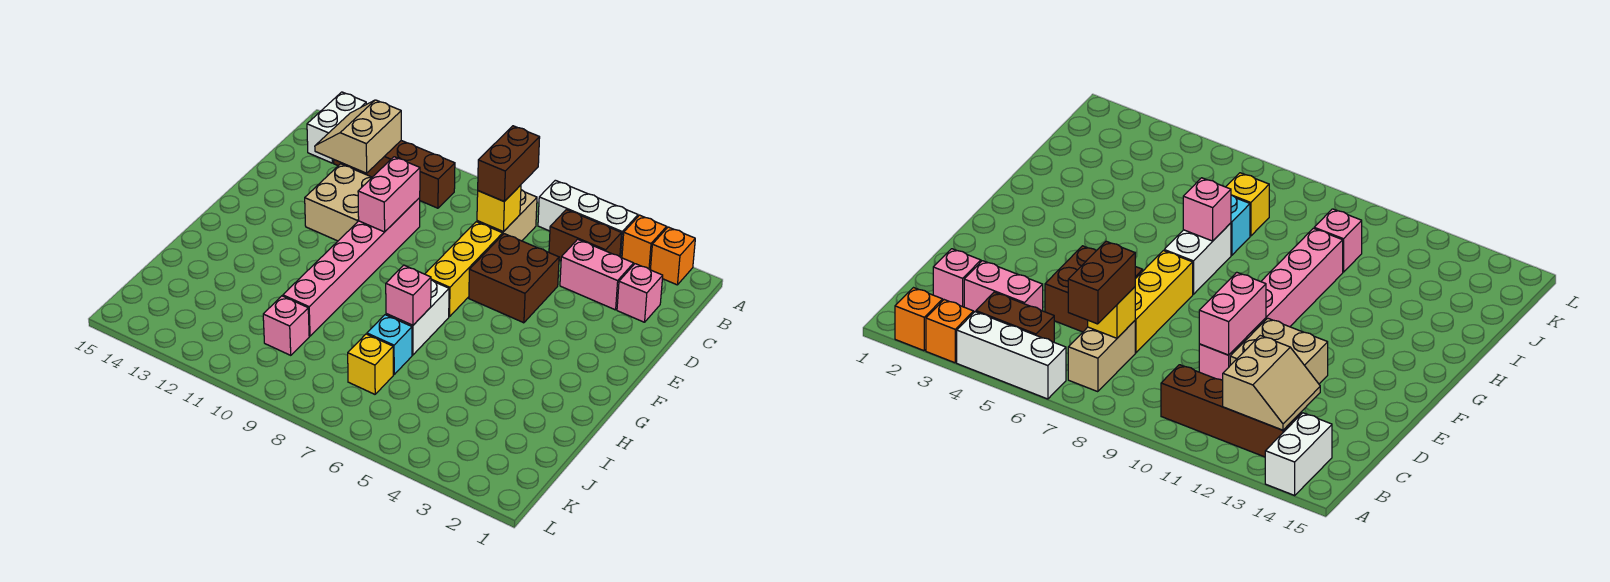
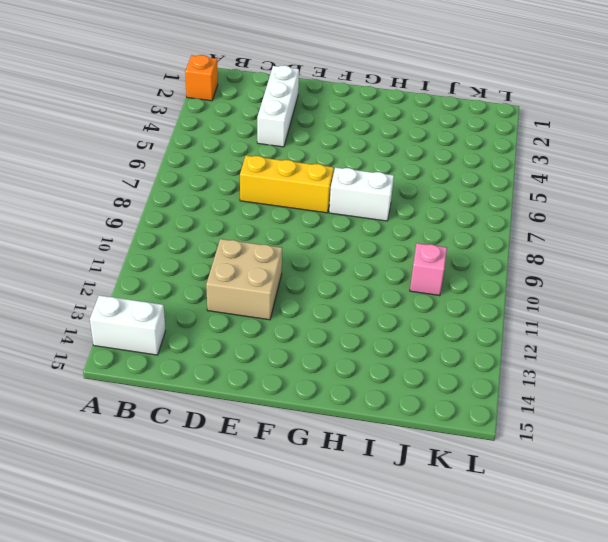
white brick D2:D4 level 1 -> white brick A4:A6 level 1
none -> orange brick A3 level 1
none -> brown brick B4:B5 level 1
none -> tan brick B7:C7 level 1

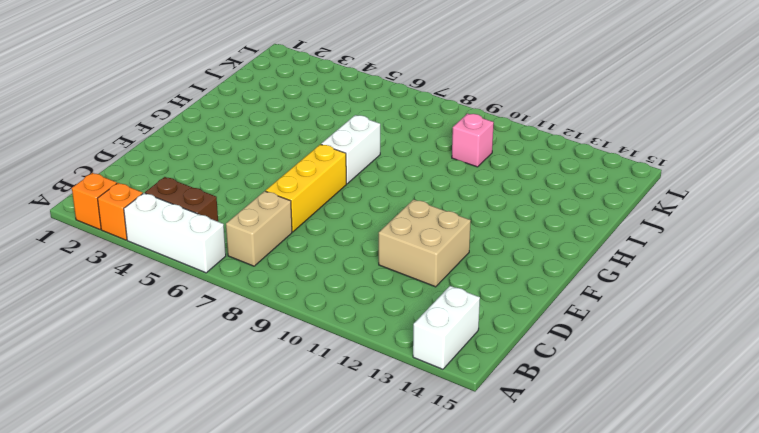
none -> brown brick B10:B13 level 1
none -> pink brick C2 level 1
none -> pink brick C3:C4 level 1

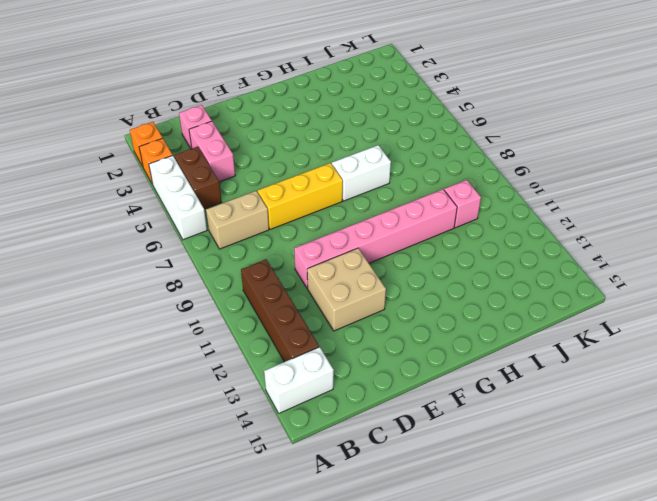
none -> brown brick D5:E6 level 1
none -> cyan brick I7 level 1
none -> yellow brick J7 level 1

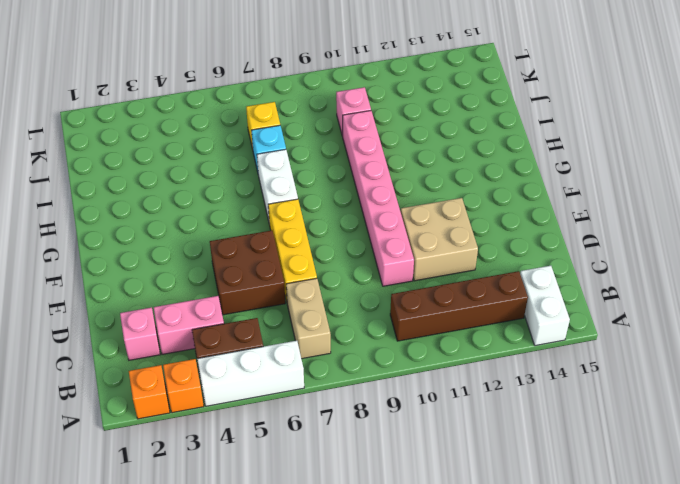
none -> tan slope B12:C13 level 2 top 12
none -> yellow brick C7 level 2
none -> pink brick D10:E10 level 2

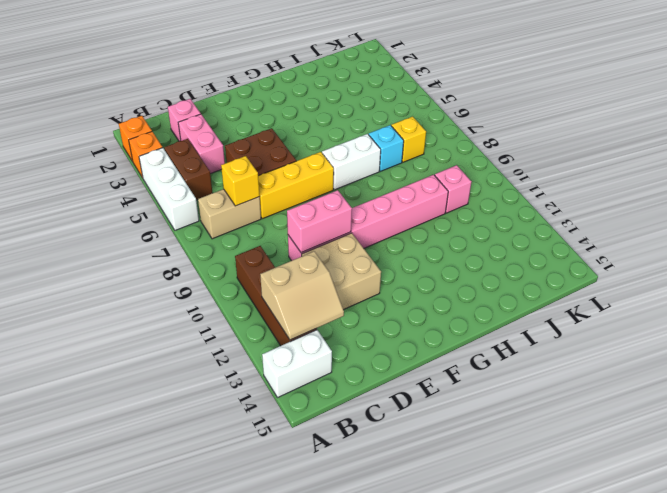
none -> pink brick H7 level 2
none -> brown brick B7:C7 level 3

